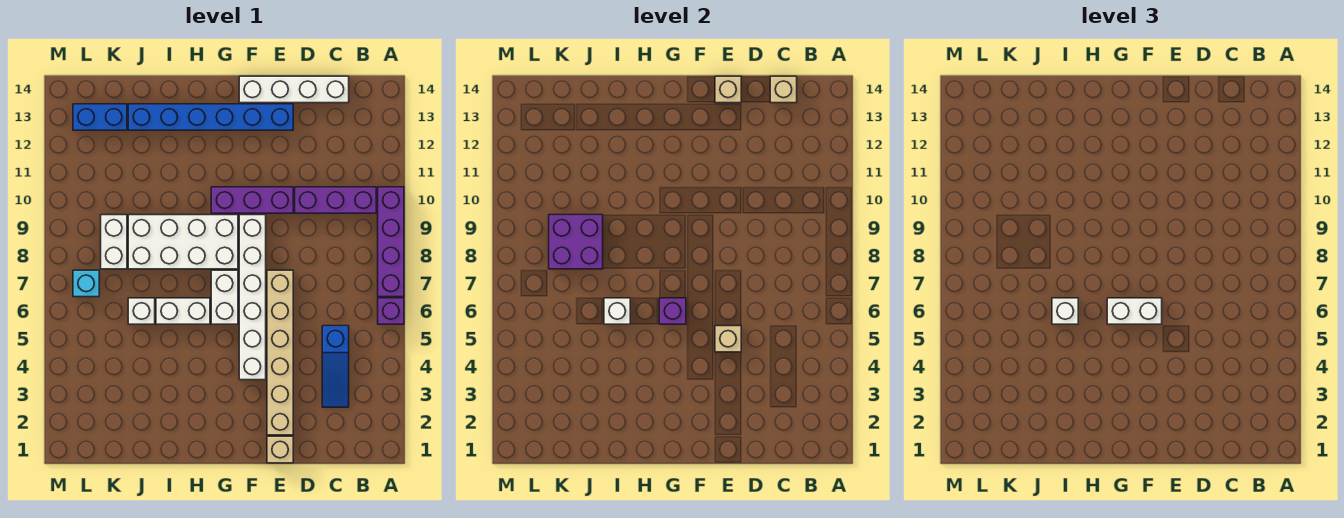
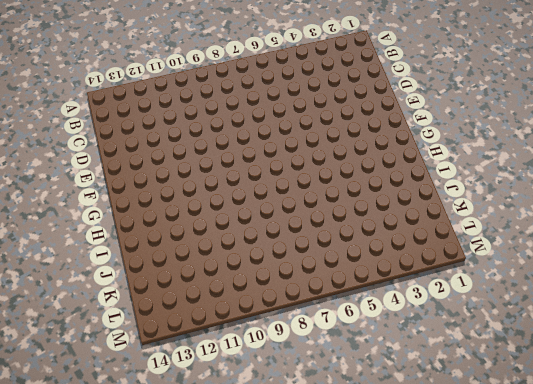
none -> purple brick A6 level 1
none -> purple brick A7:A10 level 1
none -> purple brick B10:D10 level 1

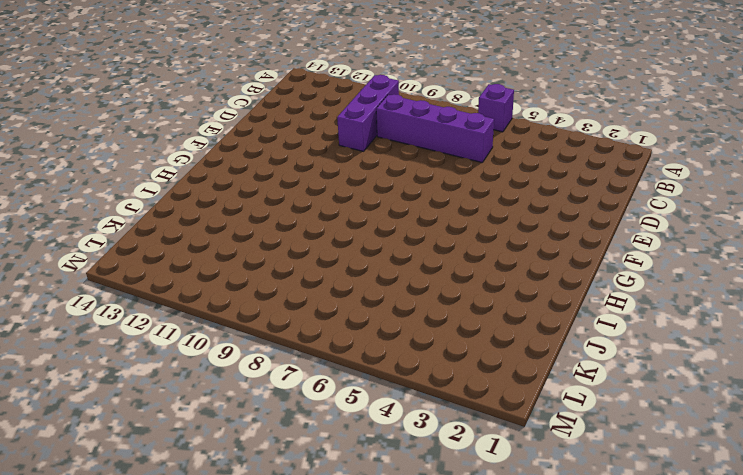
purple brick C6:C9 level 1 -> purple brick A7:A10 level 1
none -> blue slope C3:C5 level 1 top 5
none -> white brick C14:F14 level 1
none -> tan brick E1 level 1

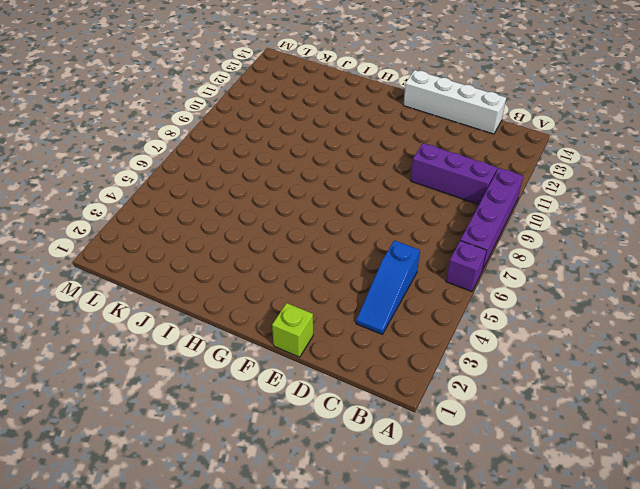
lime brick E1 level 1 -> tan brick E1 level 1
none -> tan brick E2:E7 level 1
none -> purple brick E10:G10 level 1
none -> blue brick E13:J13 level 1

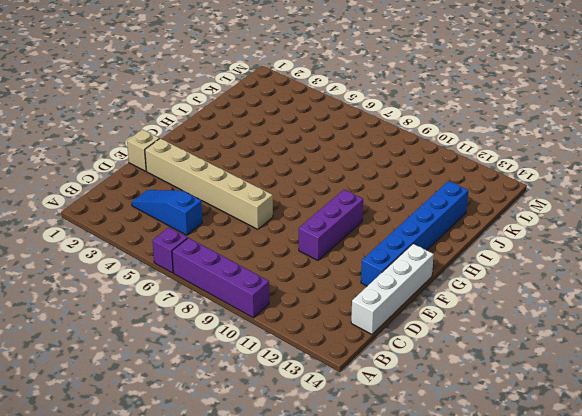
none -> purple brick B10:D10 level 1
none -> white brick F4:F9 level 1
none -> white brick G6:G7 level 1

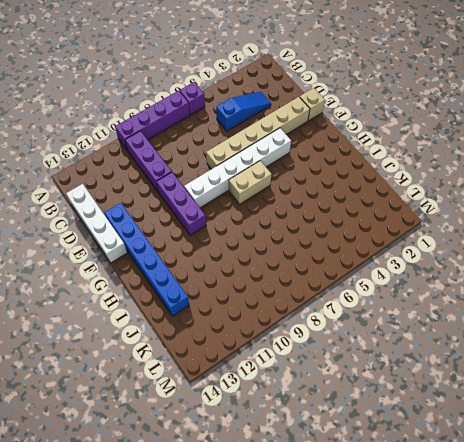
tan brick G6:G7 level 1 -> white brick G6:G7 level 1
none -> white brick G8:J9 level 1
none -> white brick H6:I6 level 1
none -> white brick J6 level 1

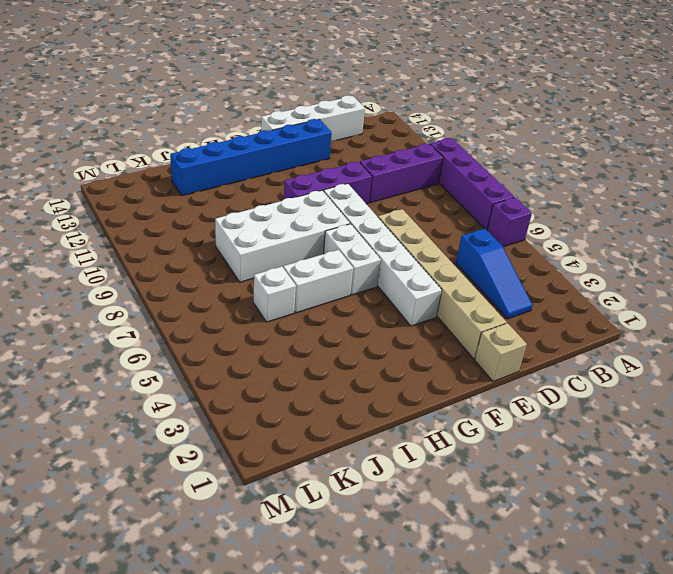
none -> white brick K8:K9 level 1
none -> blue brick K13:L13 level 1
none -> cyan brick L7 level 1

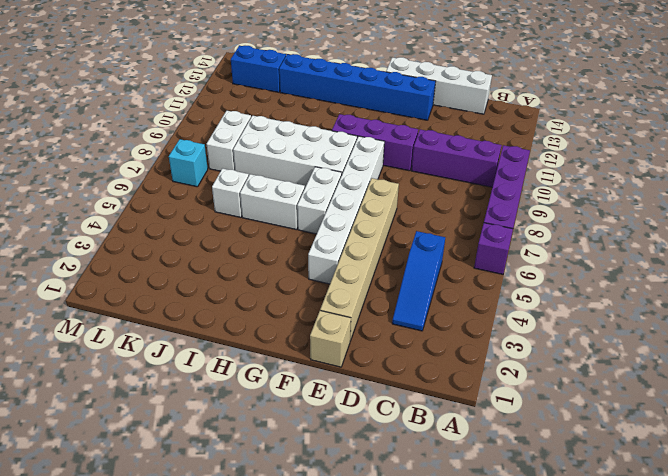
none -> tan brick C14 level 2
none -> tan brick E5 level 2
none -> tan brick E14 level 2

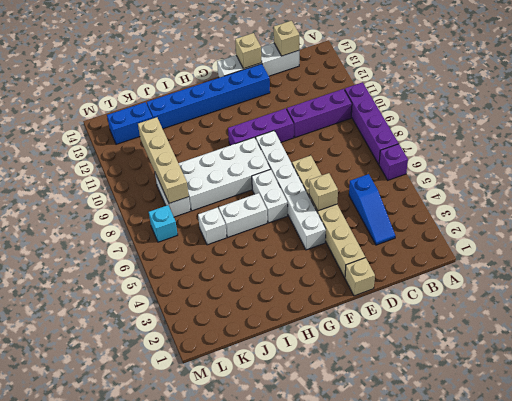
tan brick K8:K11 level 2 -> purple brick J8:K9 level 2
none -> purple brick G6 level 2
none -> white brick I6 level 2
none -> white brick F6:G6 level 3

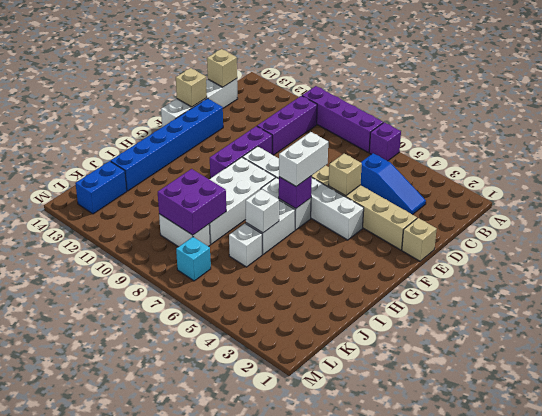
none -> white brick I6 level 3

